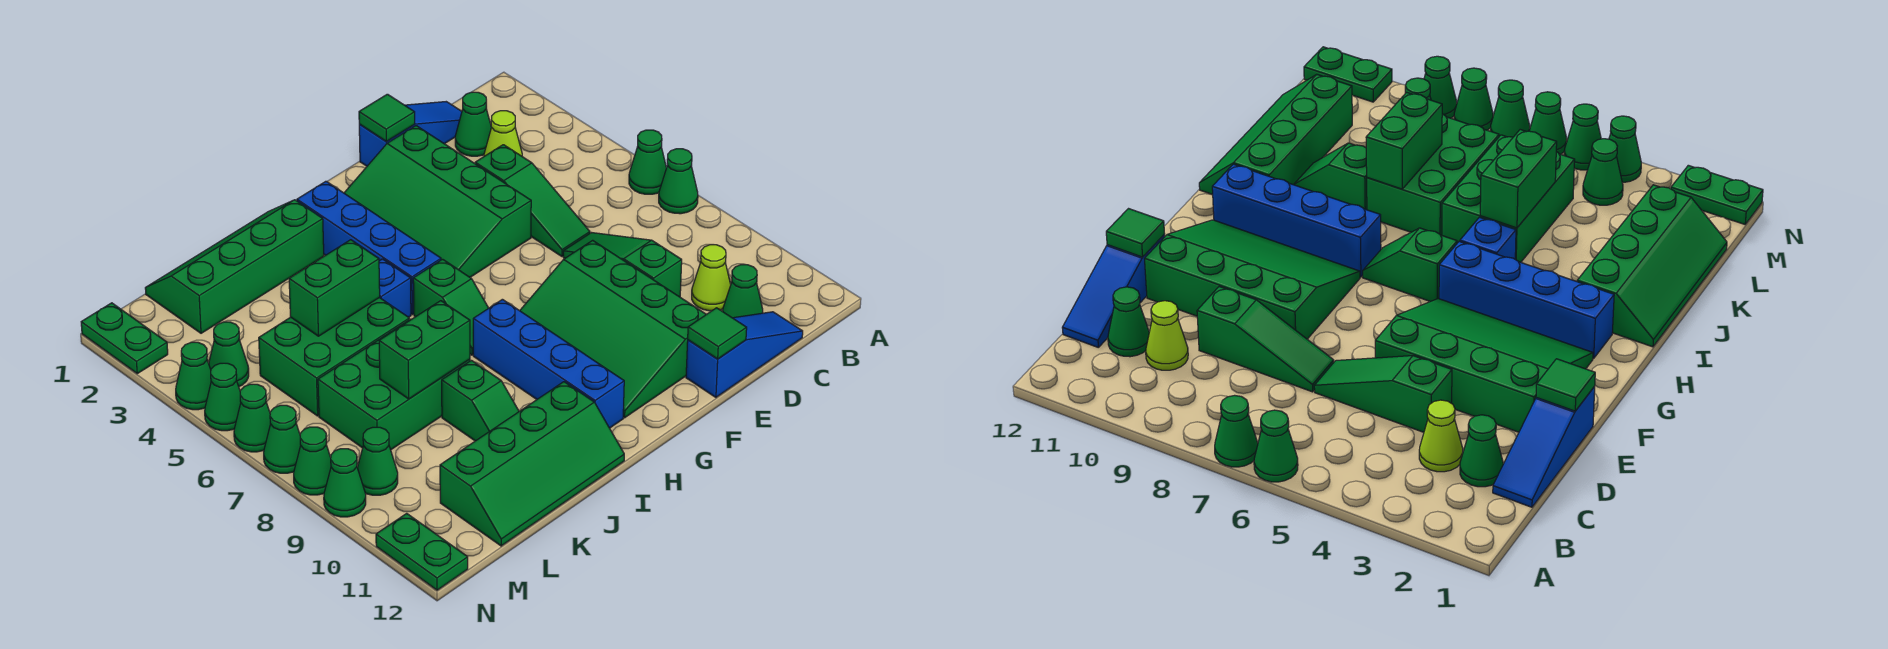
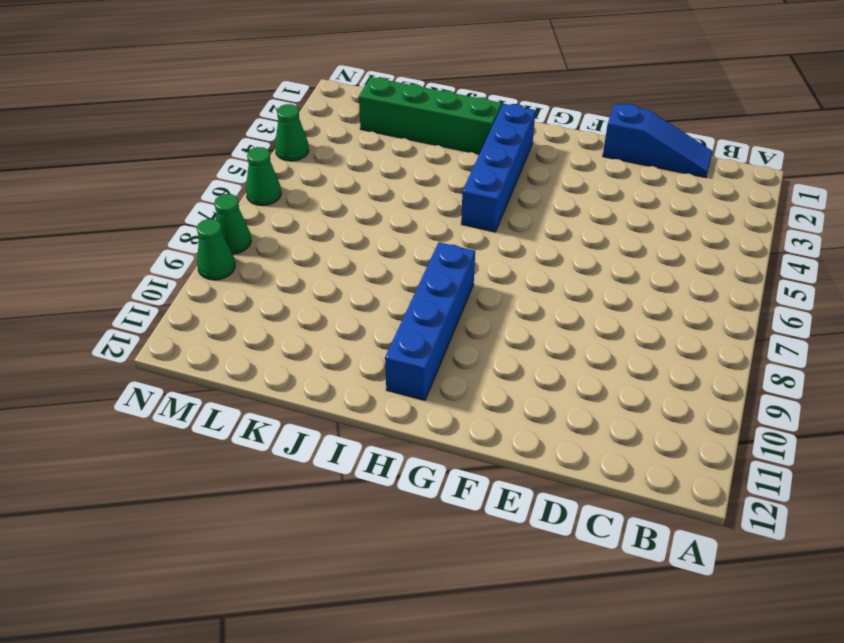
none -> green cone A6 level 1
none -> green cone A7 level 1
none -> green cone C2 level 1
none -> lime cone C3 level 1

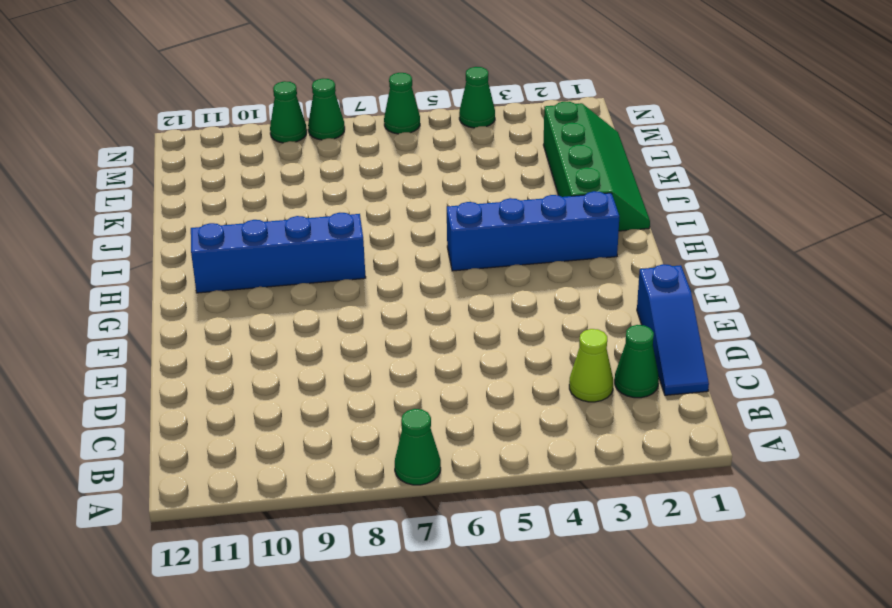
none -> green cone A6 level 1
none -> lime cone C10 level 1
none -> green cone C11 level 1
none -> blue slope C12:E12 level 1 top E

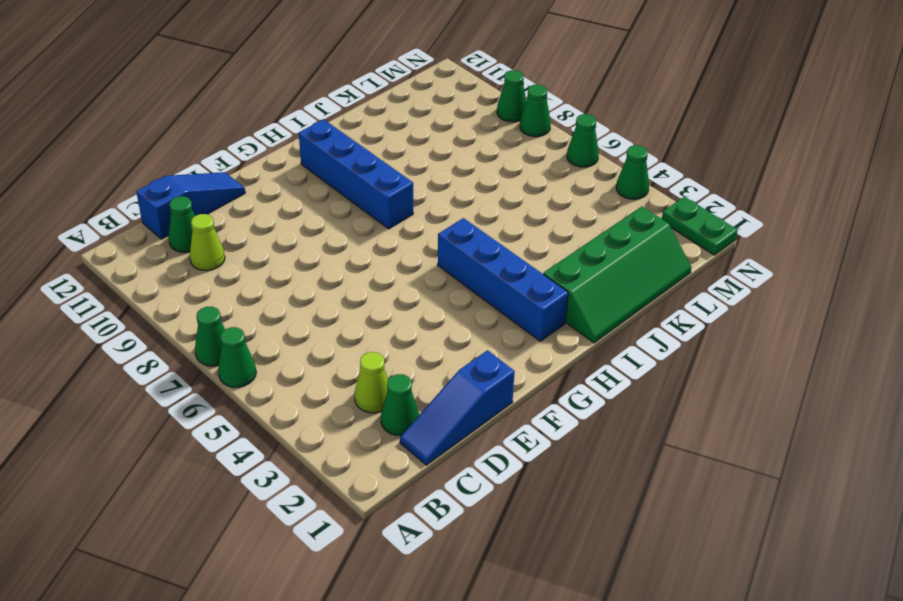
blue slope C12:E12 level 1 top C -> blue slope C12:E12 level 1 top E
none -> green slope D4:D6 level 1 top 4
none -> green slope D7:D9 level 1 top 9
none -> green slope E2:G5 level 1 top E
none -> green slope E8:G11 level 1 top E

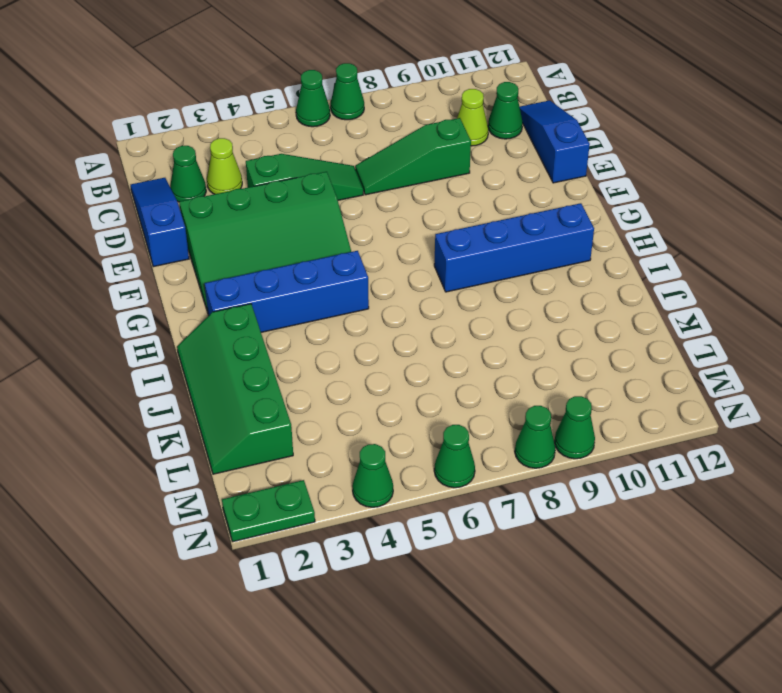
none -> green slope E8:G11 level 1 top E
none -> green slope H6:H7 level 1 top 6
none -> blue brick I5 level 1
none -> green slope I11:L12 level 1 top 11

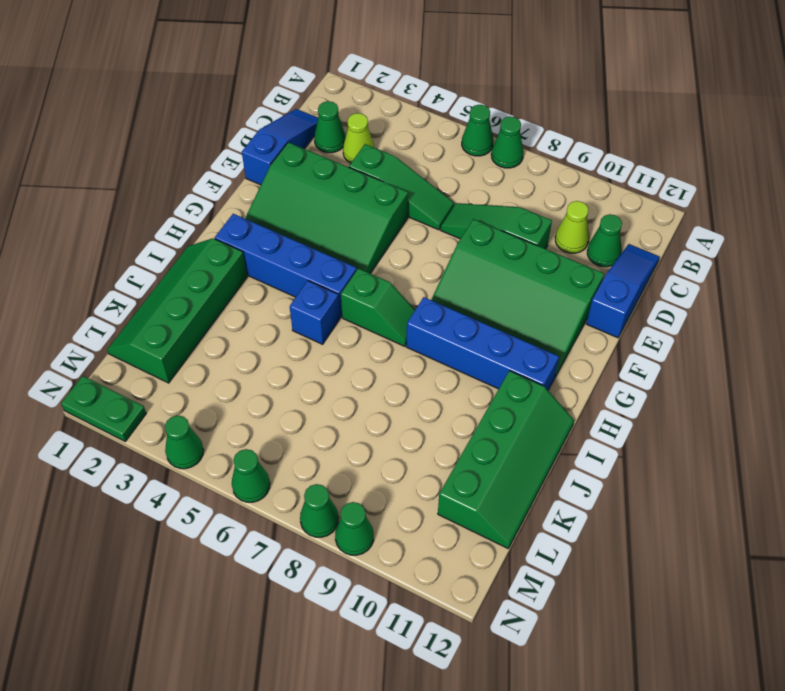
none -> green brick J5:L6 level 1
none -> green brick J7:L8 level 1
none -> green slope J9:J10 level 1 top 9
none -> green cone M4 level 1

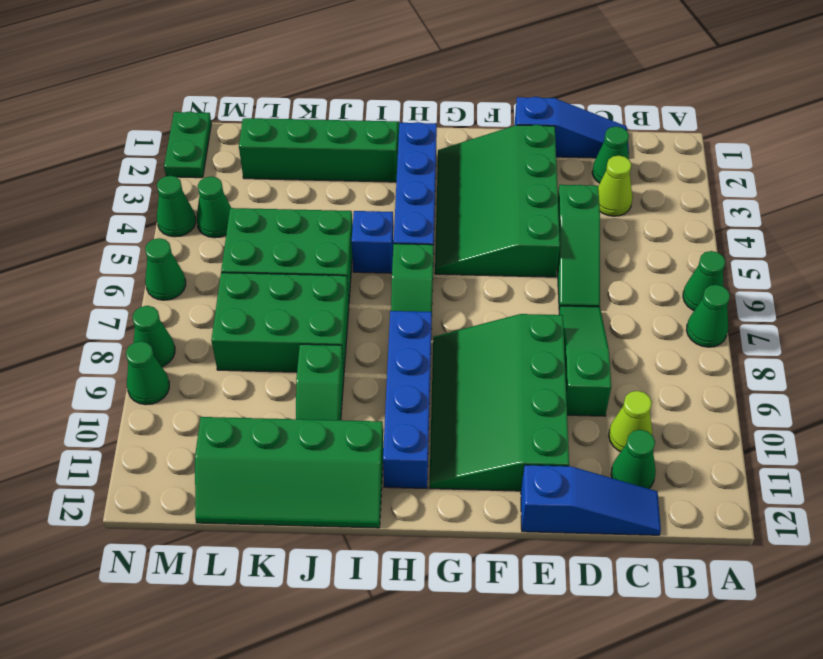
none -> green cone M9 level 1
none -> green cone N5 level 1
none -> green cone N7 level 1
none -> green plate N11:N12 level 1

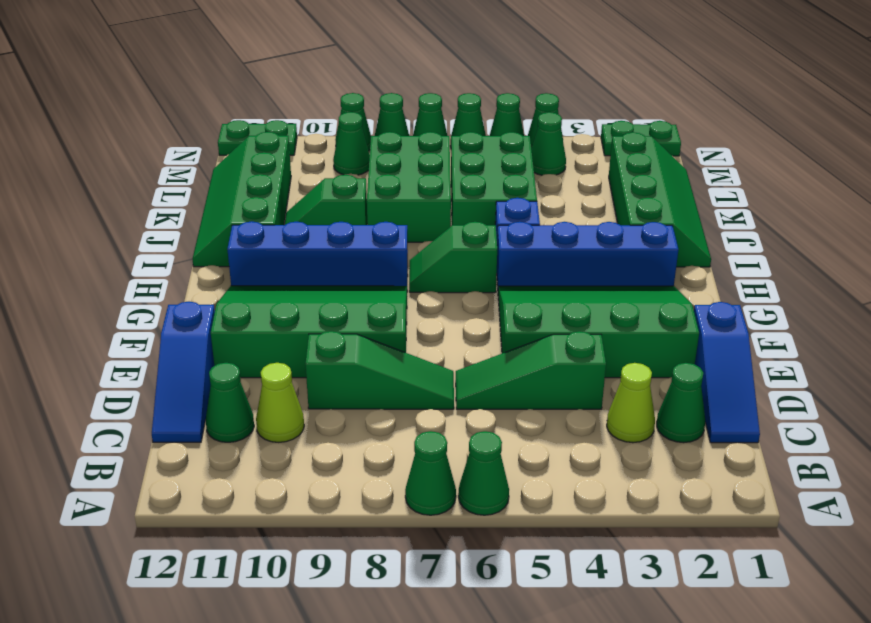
none -> green tile E1 level 2
none -> green tile E12 level 2
none -> green brick J5:K5 level 2
none -> green brick J8:K8 level 2

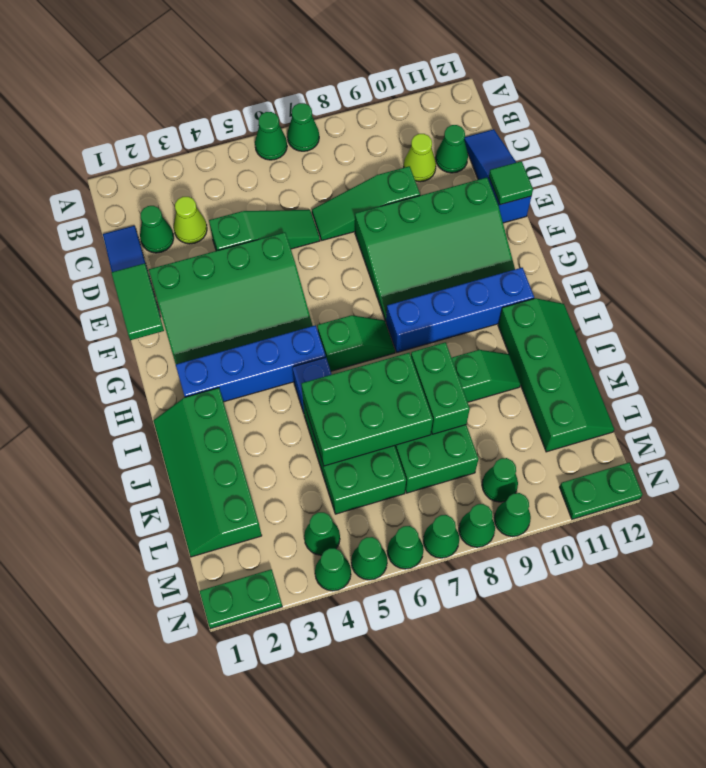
green tile E1:F1 level 2 -> green tile E1 level 2
green brick J5:K7 level 2 -> green brick J5:K5 level 2

